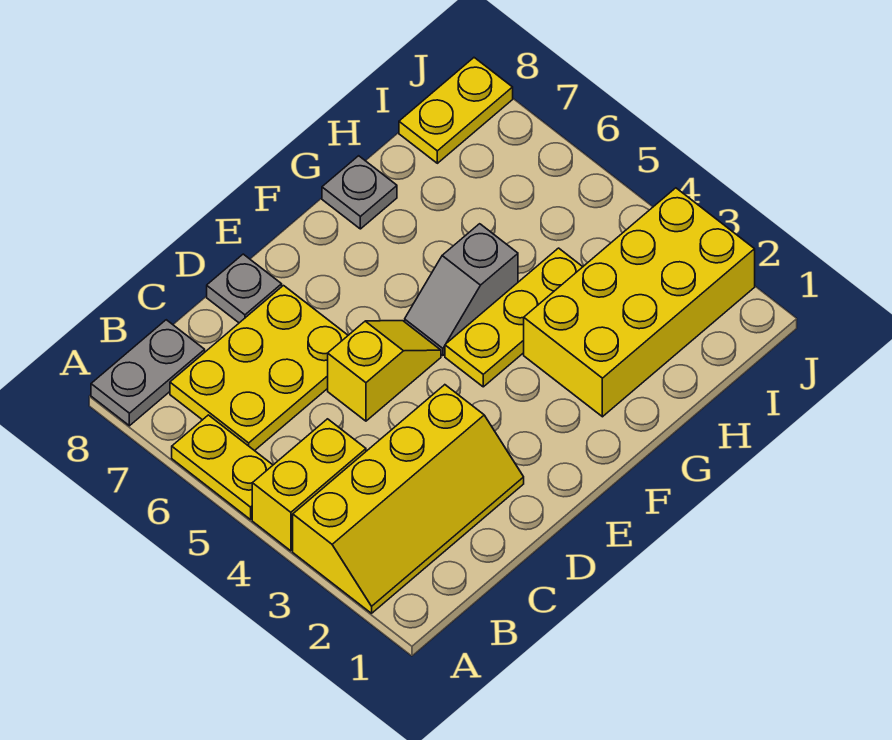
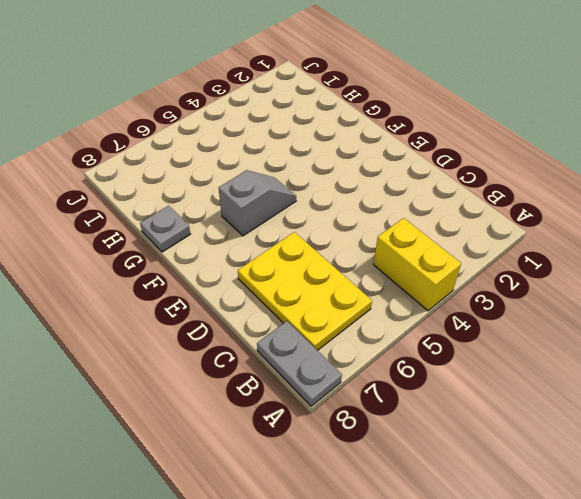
grey slope F5:F6 level 1 top 6 -> grey slope F5:G5 level 1 top G
none -> yellow slope A2:D3 level 1 top 3
none -> yellow plate A5:A6 level 1
none -> yellow slope D5:E5 level 1 top D

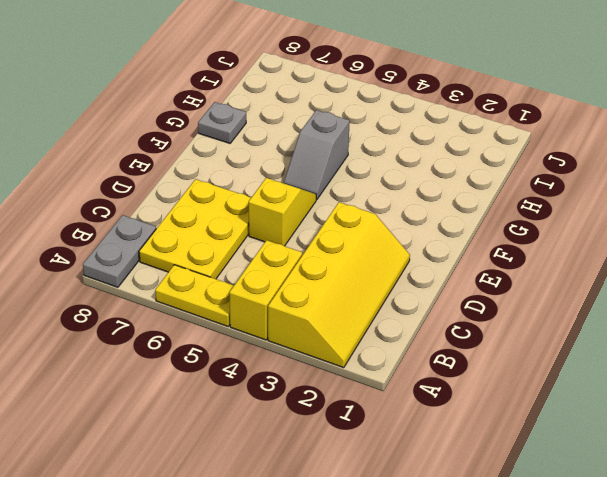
none -> grey plate D8 level 1
none -> yellow plate F4:H4 level 1
none -> yellow brick G2:J3 level 1

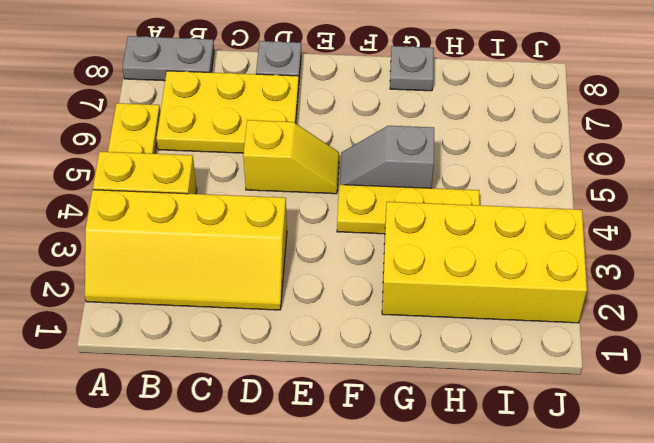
none -> yellow plate I8:J8 level 1

